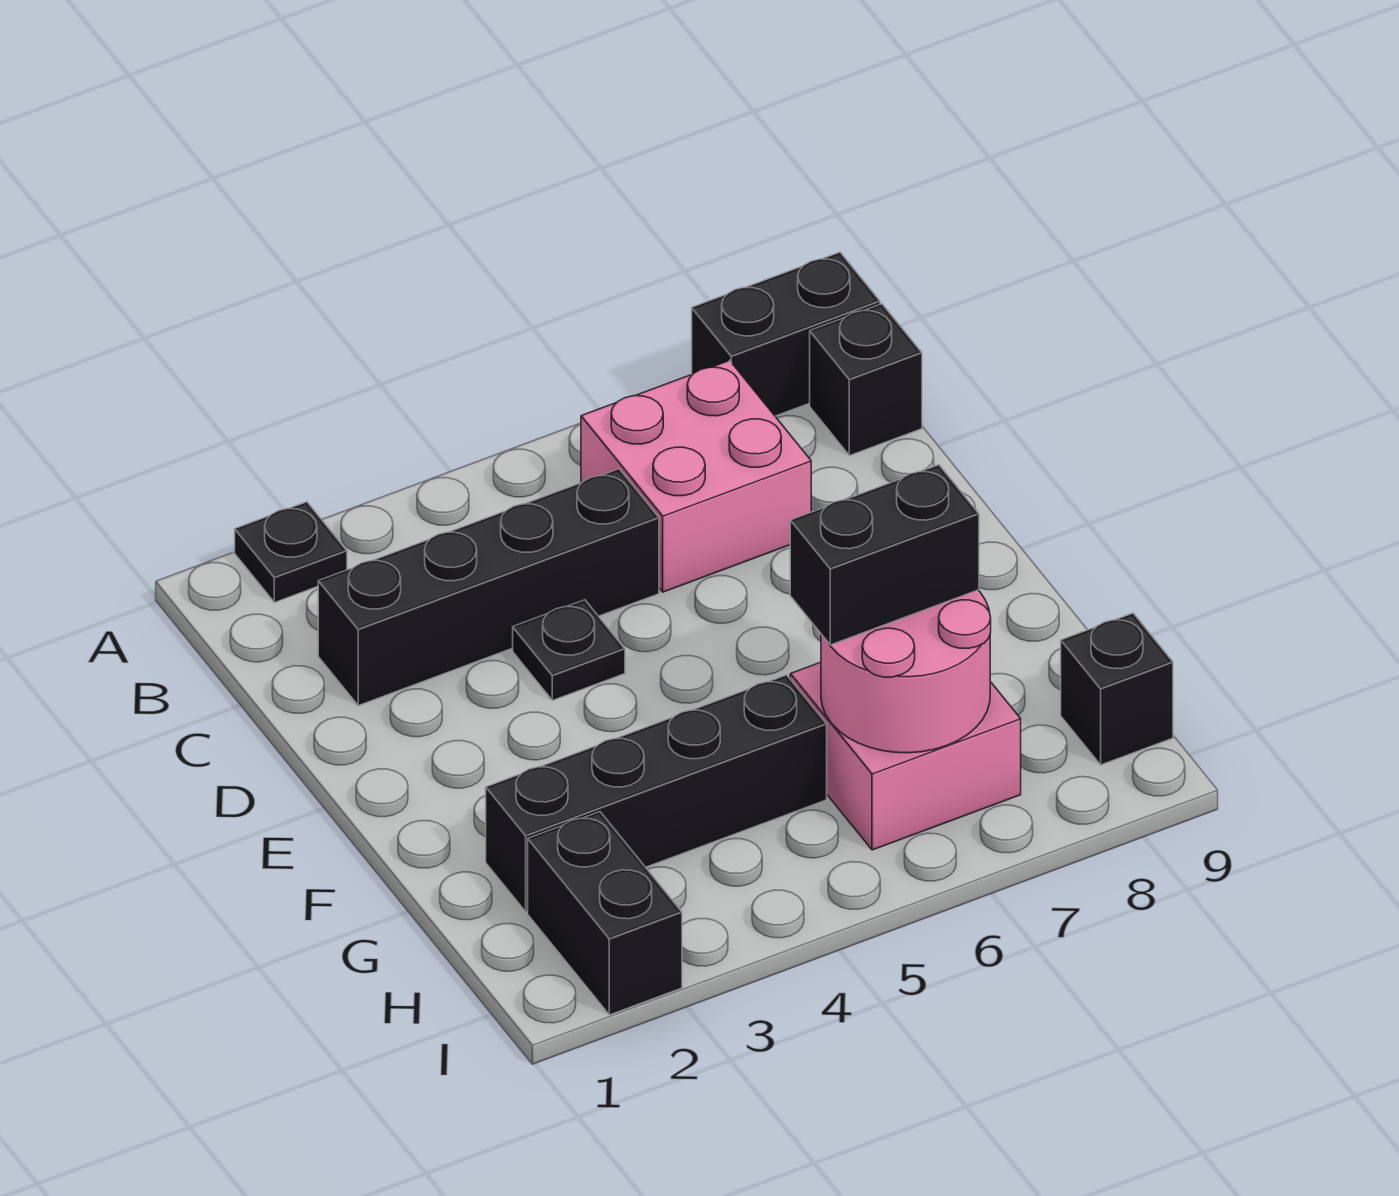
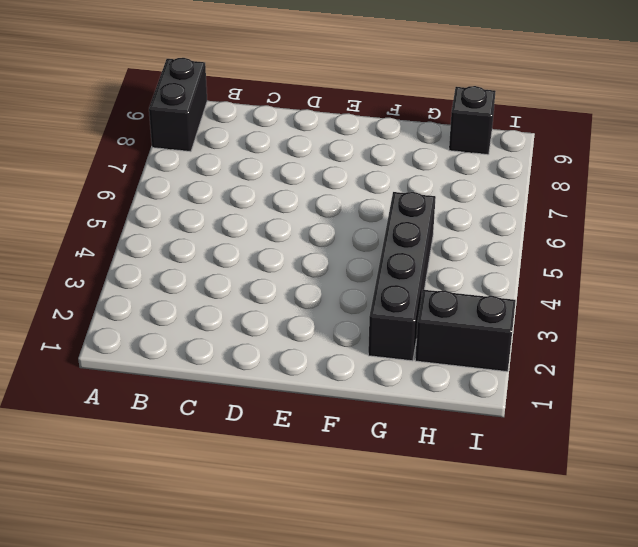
none -> black plate A2 level 1
none -> pink brick B6:C7 level 1
none -> black brick B9 level 1

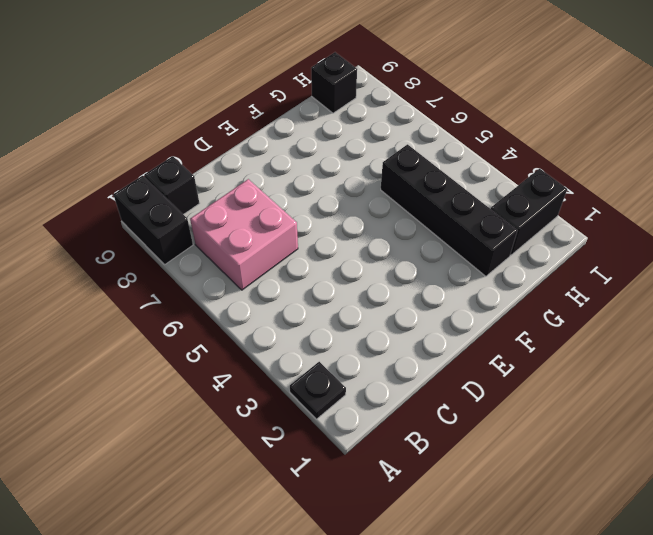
none -> black brick C2:C5 level 1
none -> black plate D4 level 1
none -> pink brick G6:H7 level 1

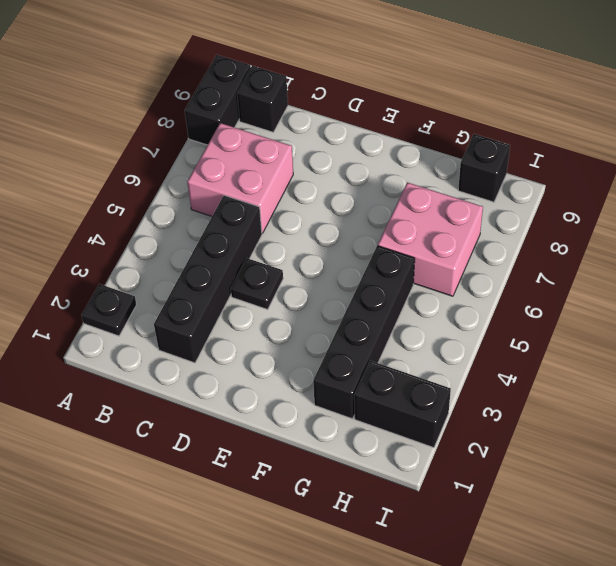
none -> pink round brick G6:H7 level 2
none -> black brick G6:G7 level 3

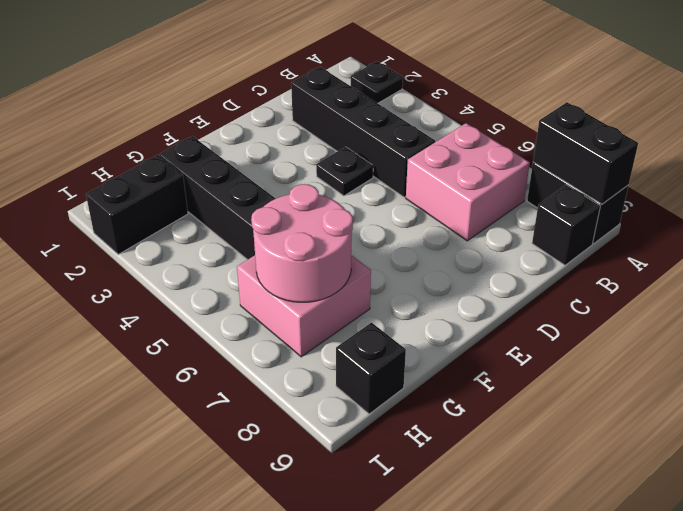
black brick A8:A9 level 2 -> black brick G6:G7 level 3

